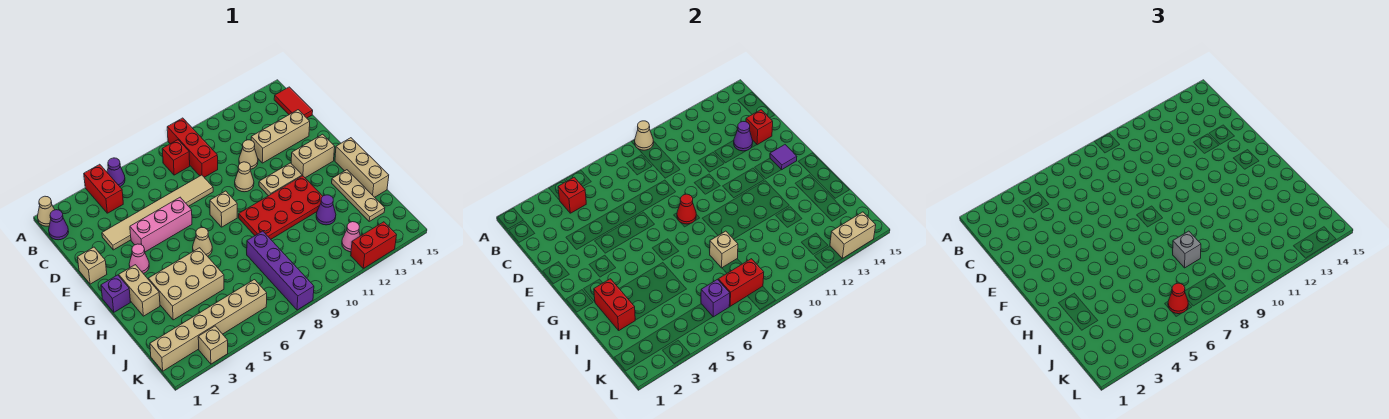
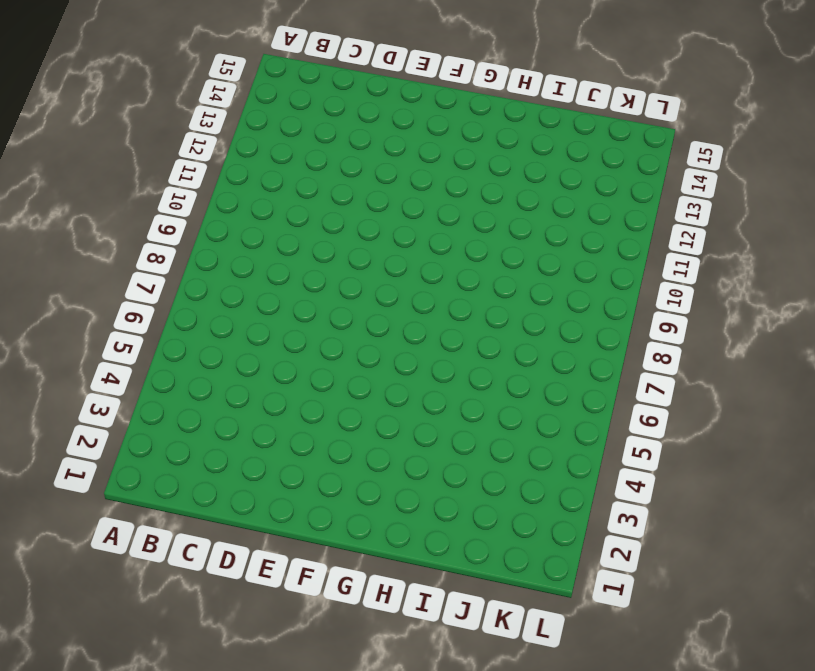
none -> tan cone A1 level 1
none -> red brick A4:B4 level 1
none -> purple cone A5 level 1
none -> red brick A9:C9 level 1

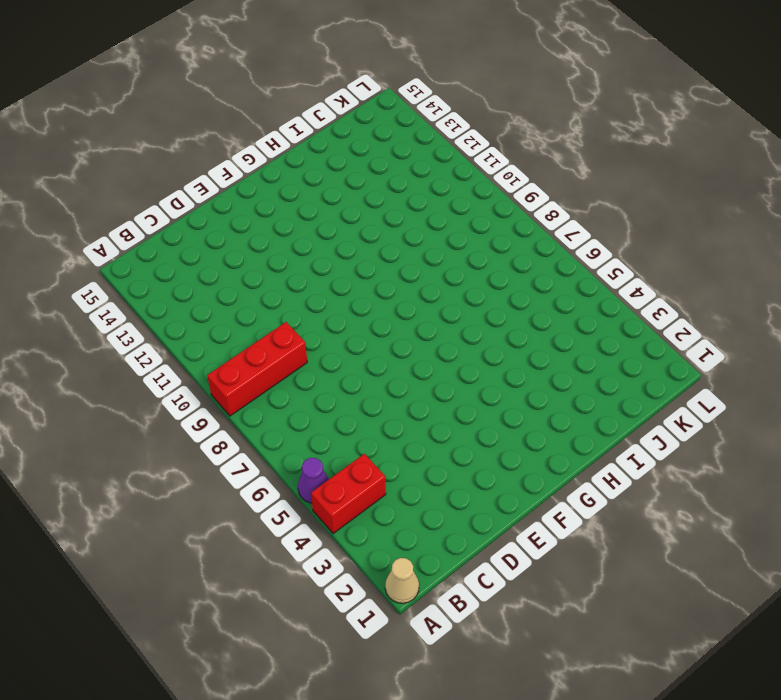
none -> purple cone B1 level 1
none -> red brick B8 level 1
none -> red tile B15:C15 level 1
none -> tan tile D3:D8 level 1

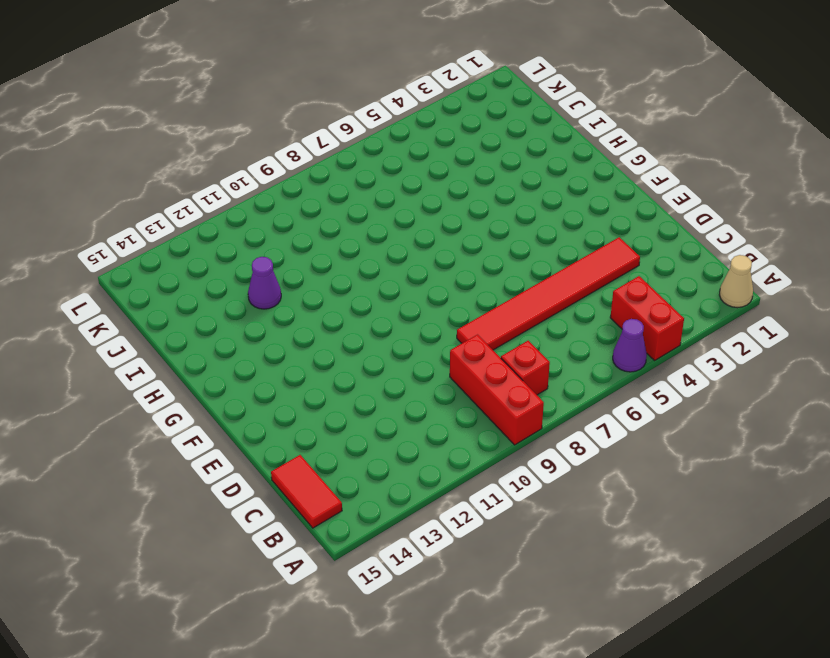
red tile D3:D8 level 1 -> tan tile D3:D8 level 1
none -> purple cone B1 level 1
none -> tan cone D11 level 1
none -> tan brick D12:D14 level 1
none -> tan brick E1 level 1

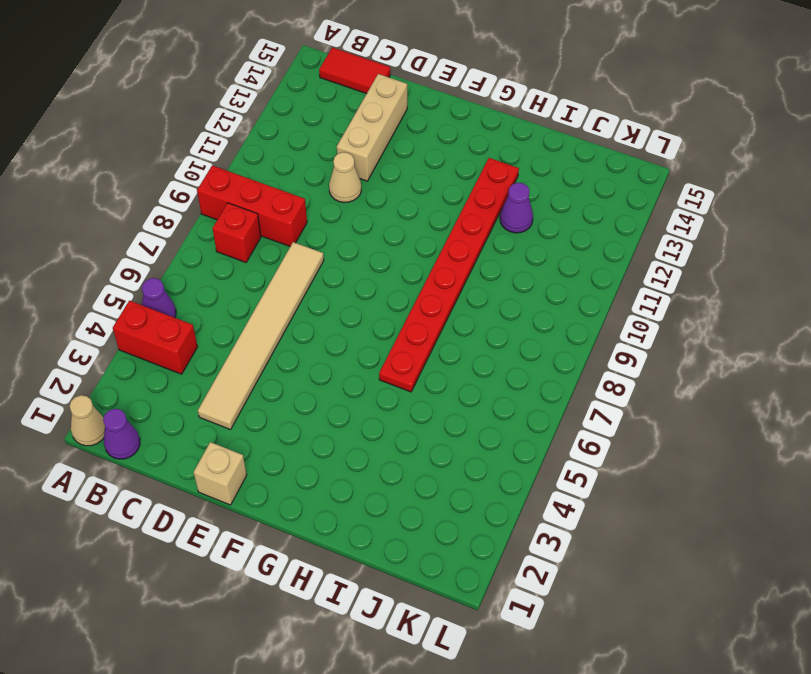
red plate H6:H13 level 1 -> red plate G9:H12 level 1
none -> pink brick E4:E6 level 1
none -> tan cone E10 level 1
none -> pink cone F3 level 1
none -> tan brick F8 level 1

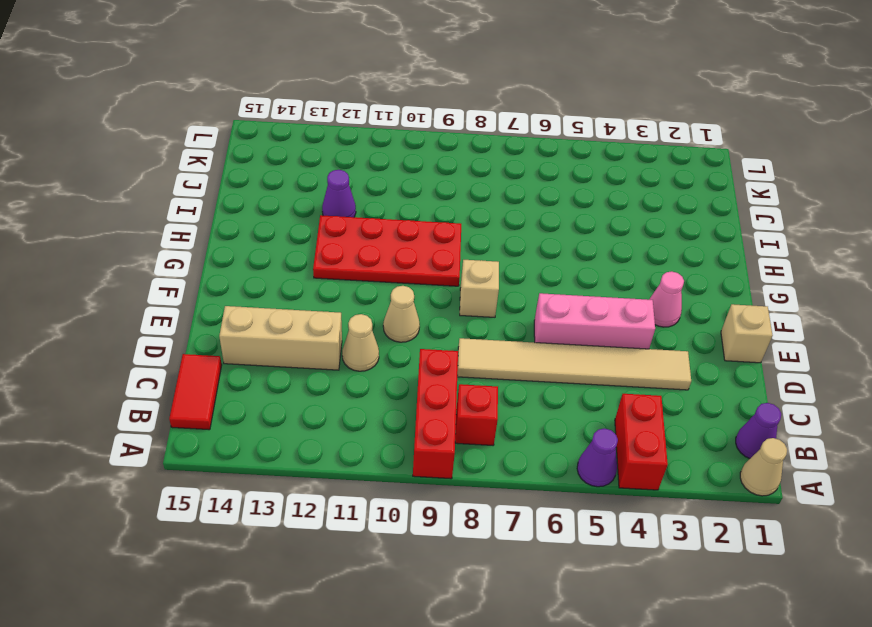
none -> tan plate F11:F12 level 1
none -> tan brick F13:F14 level 1
none -> purple brick G1 level 1
none -> tan brick G2:H2 level 1

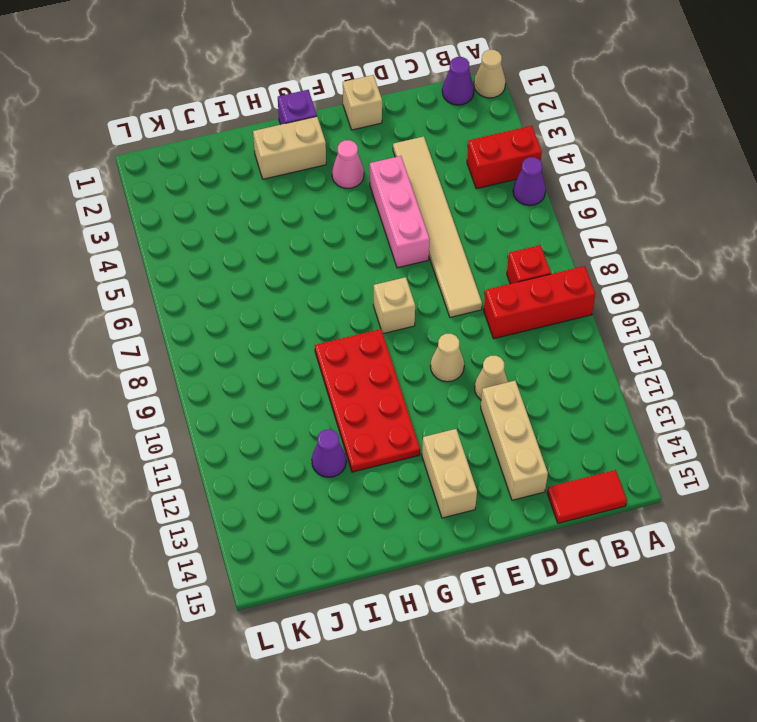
none -> tan plate F11:F12 level 1
none -> tan cone G6 level 1
none -> tan brick G15:I15 level 1
none -> tan brick H3:I5 level 1

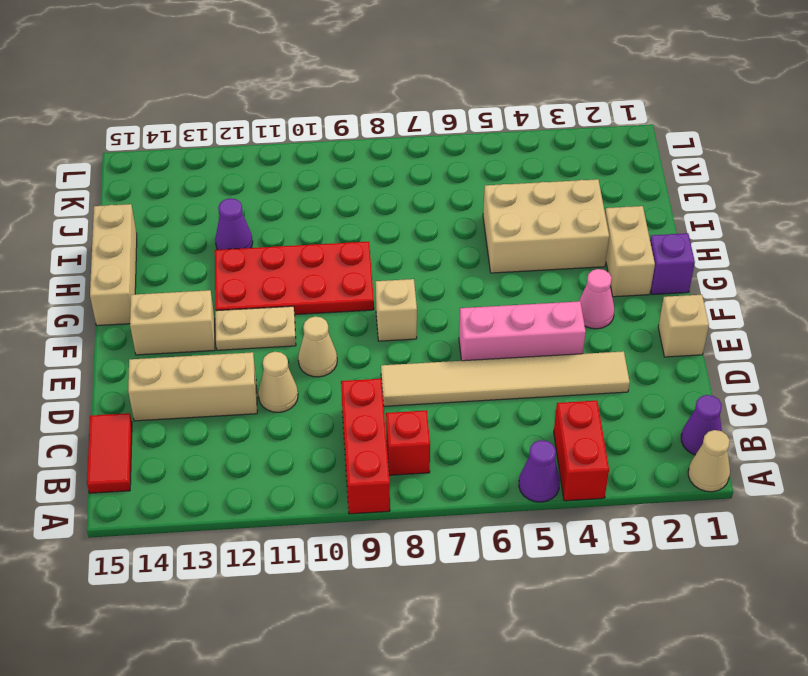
none -> tan cone G6 level 1
none -> tan plate H14:J14 level 1
none -> purple brick I8:L8 level 1
none -> tan brick K1:K6 level 1

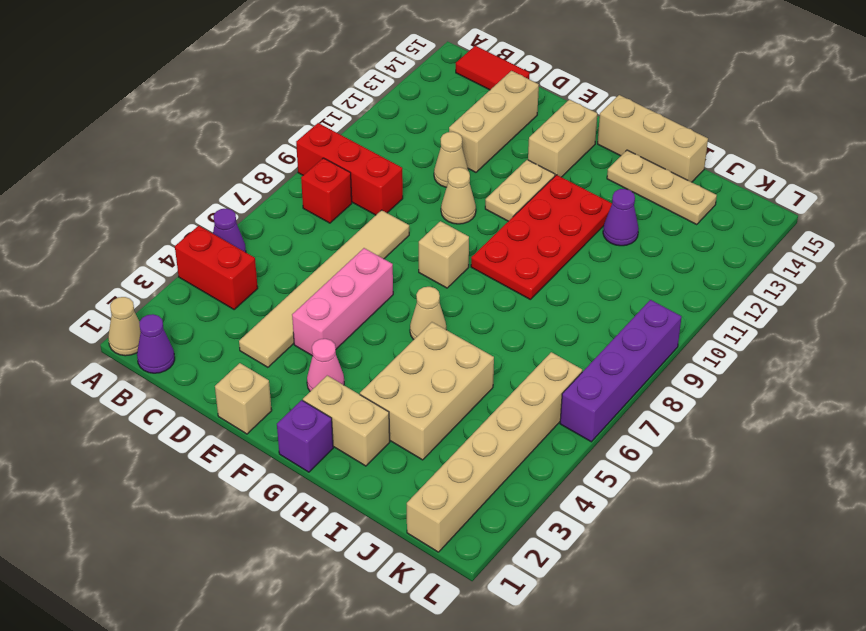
purple brick L6:L9 level 1 -> purple brick I8:L8 level 1
none -> pink cone K12 level 1
none -> tan brick L3 level 1
none -> red brick L12:L13 level 1
none -> tan cone A9 level 2

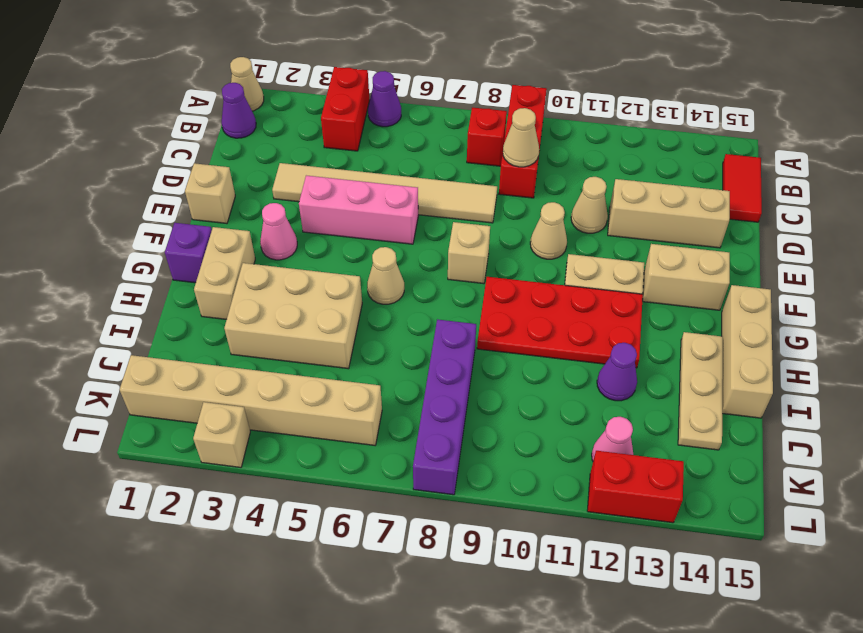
tan cone C9 level 2 -> tan cone A9 level 2
none -> red brick B4 level 2
none -> purple cone D13 level 2
none -> red brick D14 level 2
none -> red cone F8 level 2

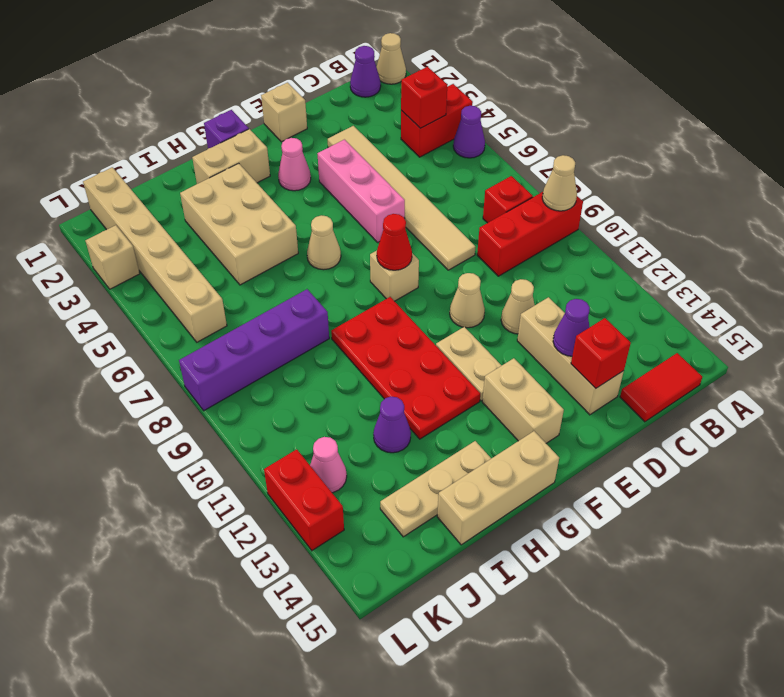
none -> purple tile F14 level 2
none -> red brick H2:I2 level 2
none -> tan brick I8 level 2
none -> purple brick K6 level 2

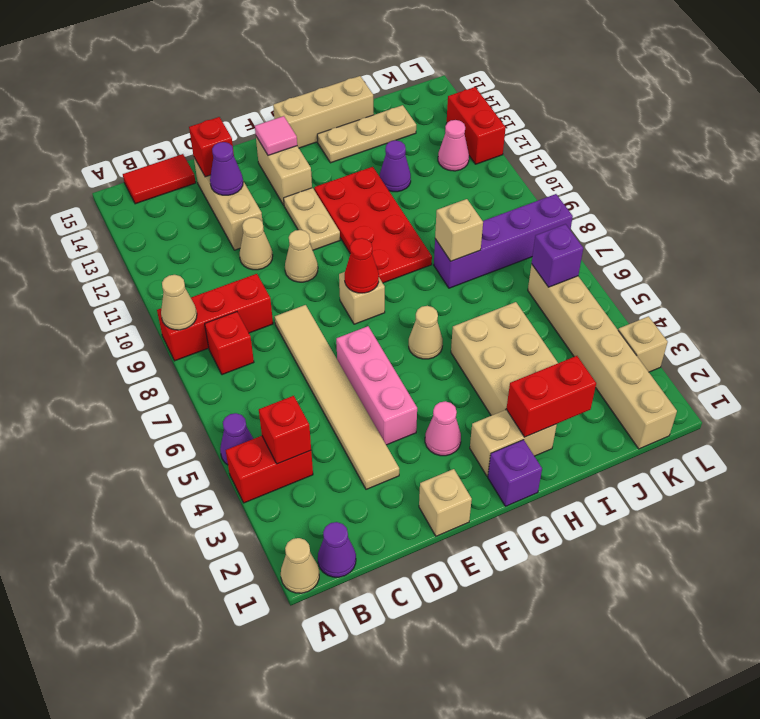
pink tile F14 level 2 -> purple tile F14 level 2
none -> red brick K7:K8 level 2
none -> tan brick L13:L14 level 2
none -> grey brick I8 level 3
none -> red cone K6 level 3

